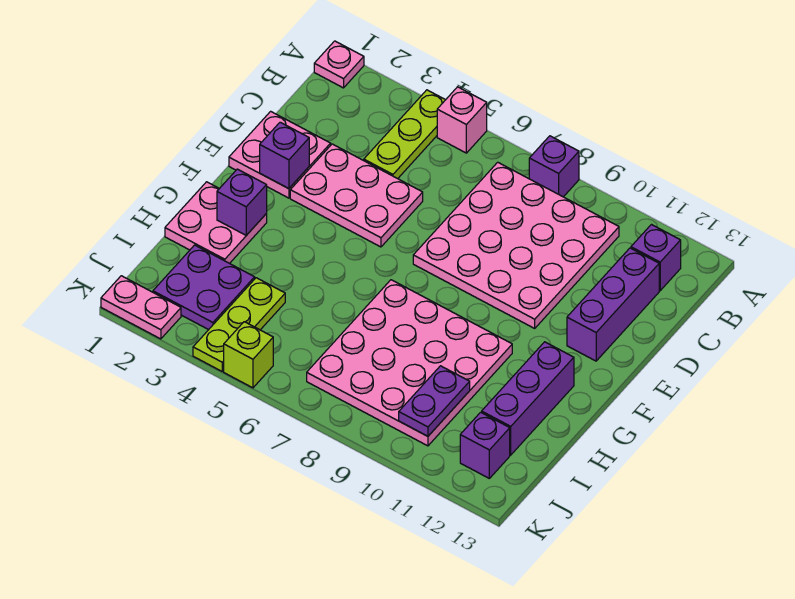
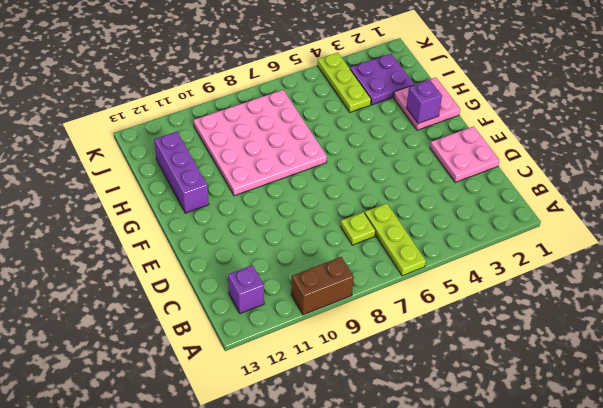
lime plate A6:C6 level 1 -> lime plate A4:C4 level 1
brown brick A9:A10 level 1 -> none
lime plate C7 level 1 -> pink plate B7:E10 level 1
none -> pink plate A1 level 1
none -> pink brick A5 level 1
none -> purple brick A8 level 1

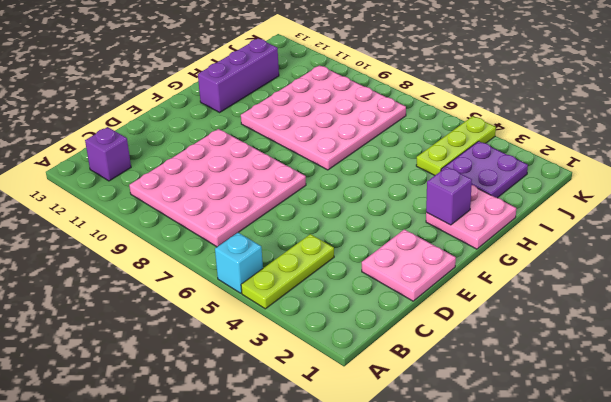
cyan brick A5 level 1 -> pink brick A5 level 1
none -> pink plate A1 level 1
none -> purple brick A8 level 1
none -> purple brick C12:E12 level 1

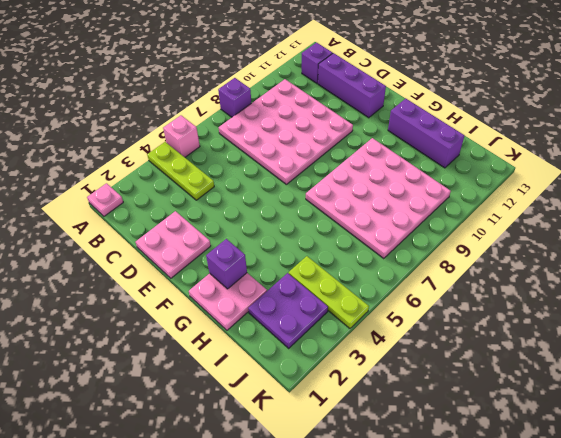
none -> pink plate D3:E5 level 1
none -> purple brick J12 level 1
none -> pink plate K1:K2 level 1

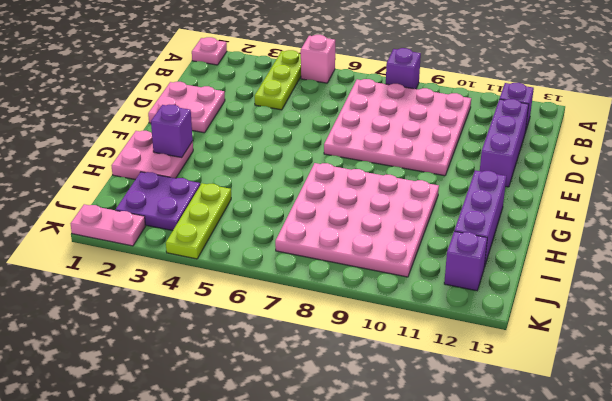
none -> pink plate D3:E5 level 1
none -> lime brick K5 level 1
none -> purple brick E2 level 2

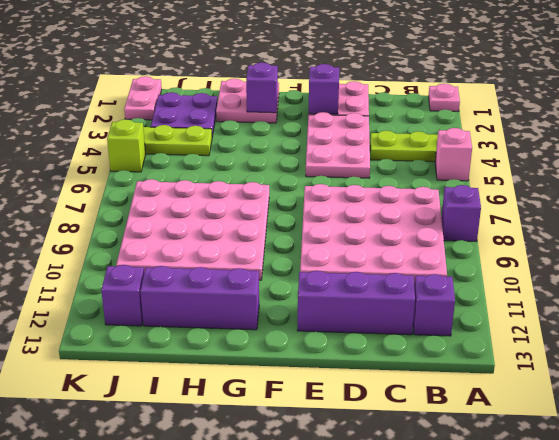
none -> purple plate I10:J10 level 2

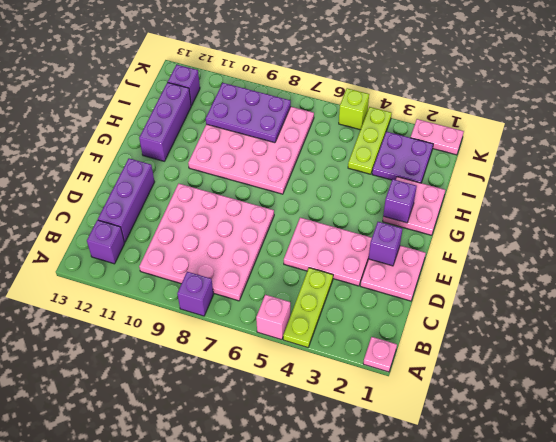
purple plate I8:J10 level 2 -> purple plate I10:J10 level 2

